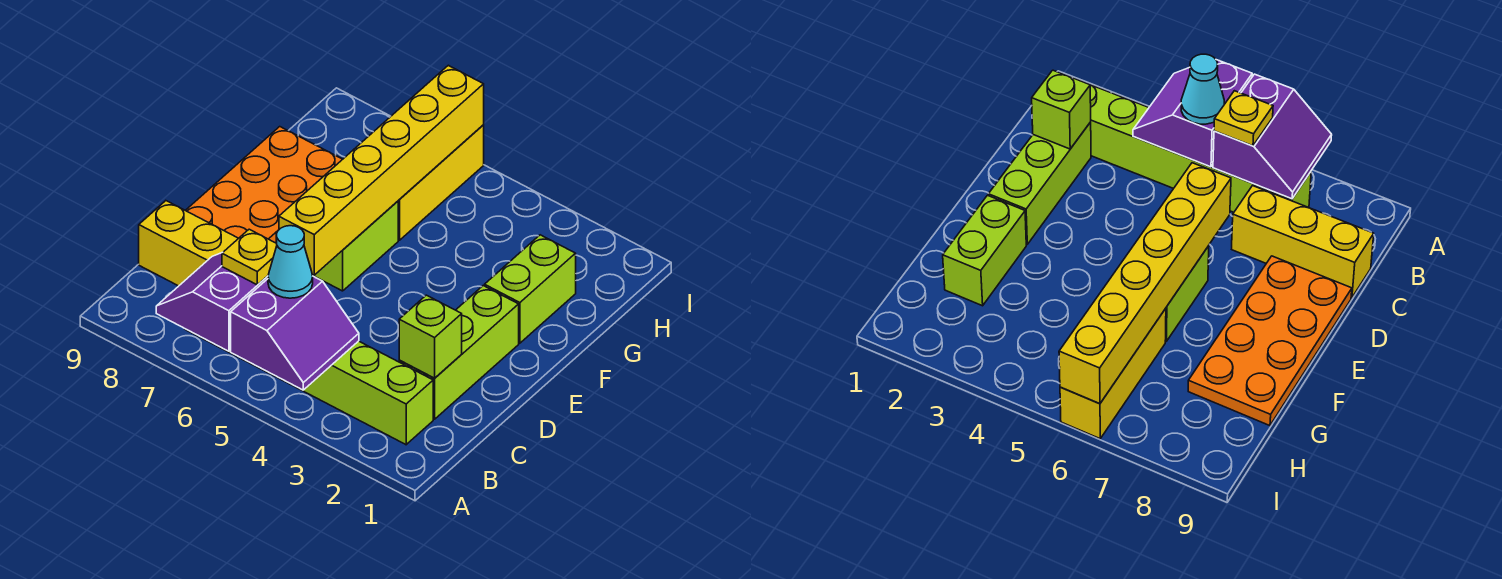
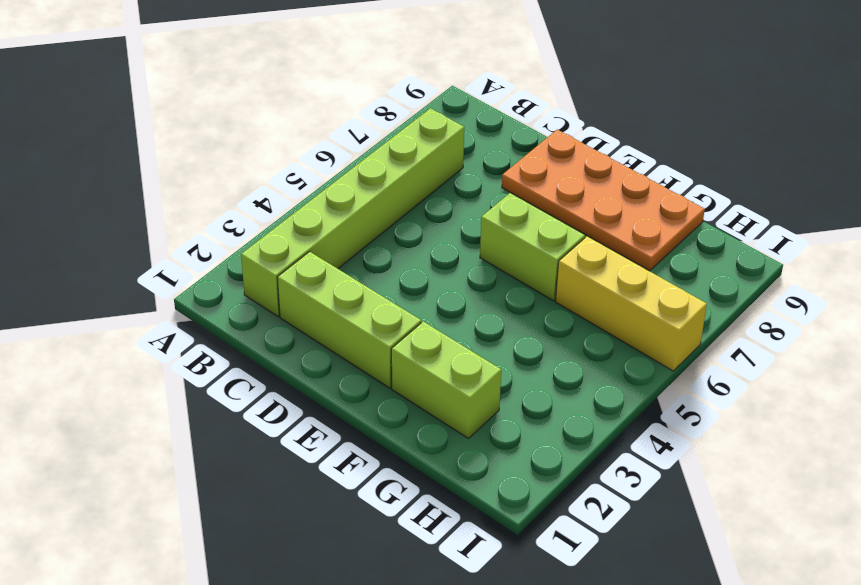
none -> yellow brick C7:C9 level 1
none -> purple slope A4:B5 level 2 top 5
none -> purple slope A6:B7 level 2 top 6

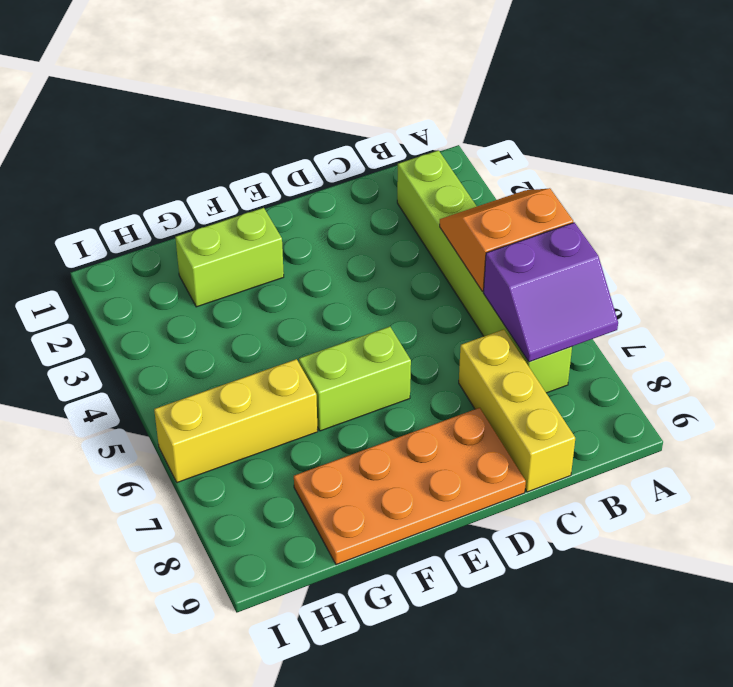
orange slope A4:B5 level 2 top 5 -> purple slope A4:B5 level 2 top 5
none -> lime brick C2:E2 level 1
none -> lime brick C2 level 2
none -> yellow brick D6:I6 level 2

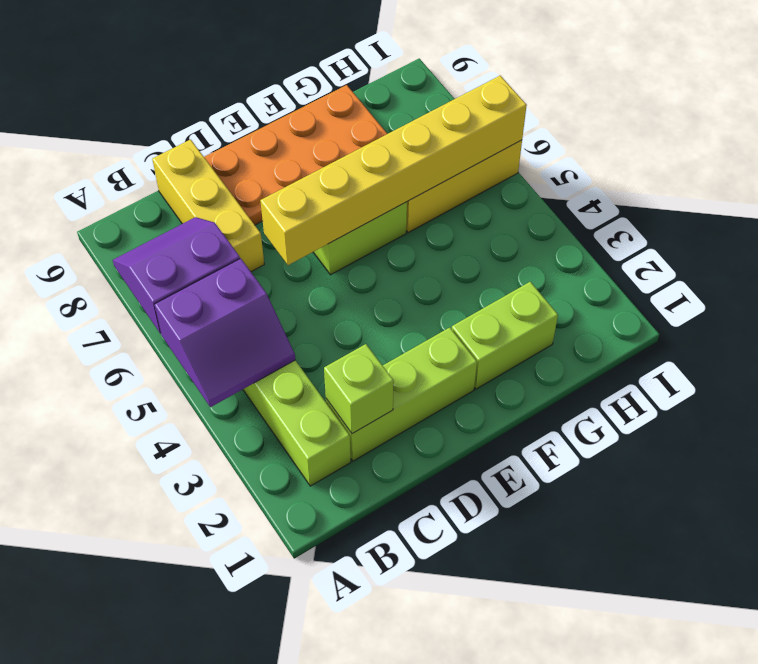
none -> cyan cone B5 level 3
none -> yellow plate B6 level 3

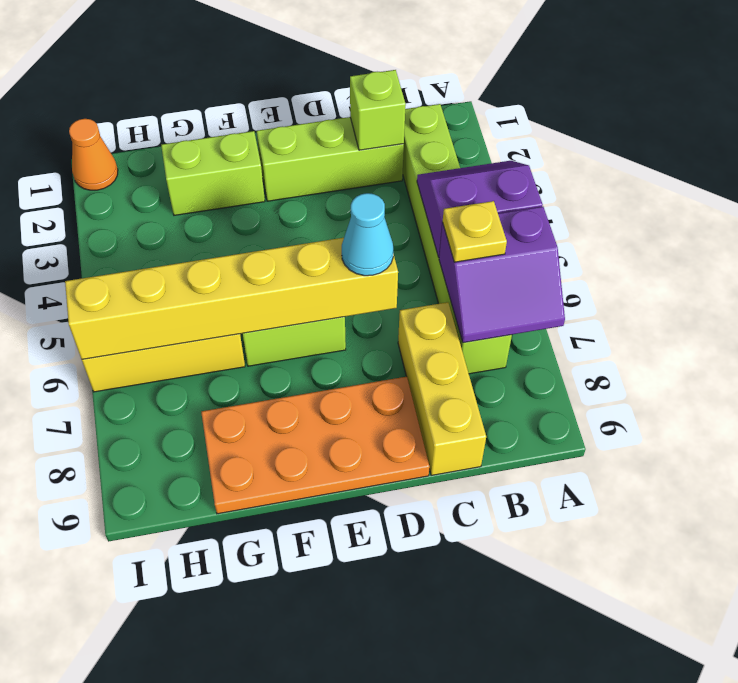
cyan cone D6 level 3 -> cyan cone B5 level 3
orange cone I1 level 1 -> none

